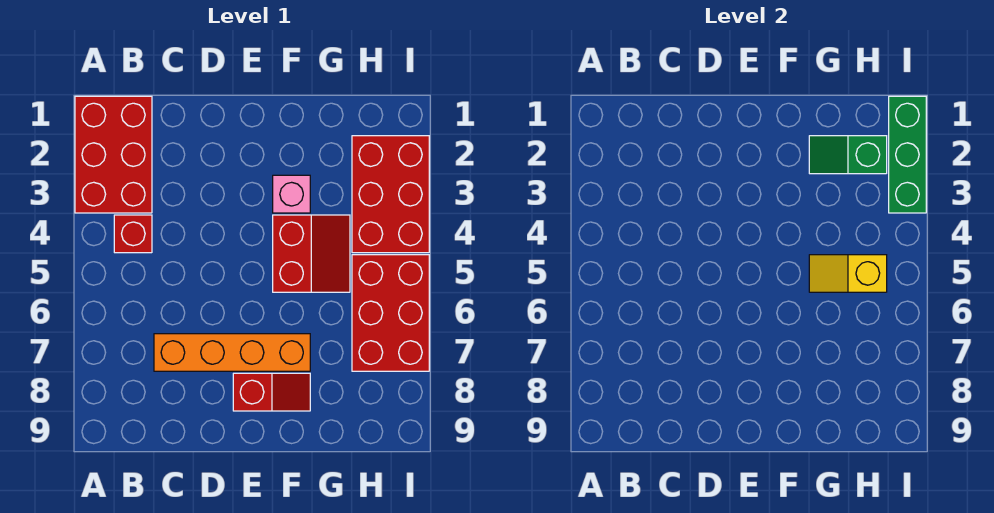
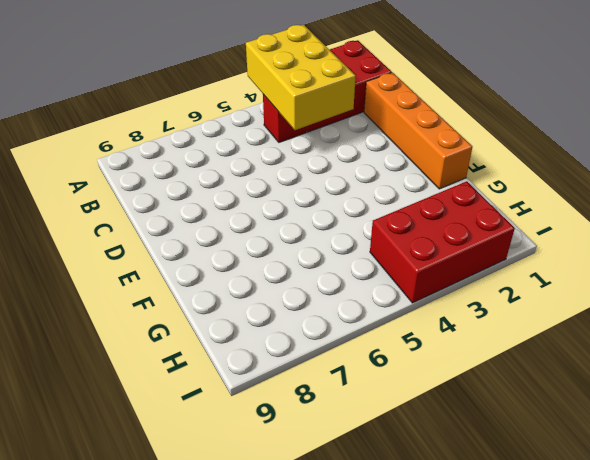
yellow brick A3:C4 level 2 -> none
orange brick C1:F1 level 1 -> orange brick C7:F7 level 1
none -> red slope E8:F8 level 1 top E
none -> pink brick F3 level 1

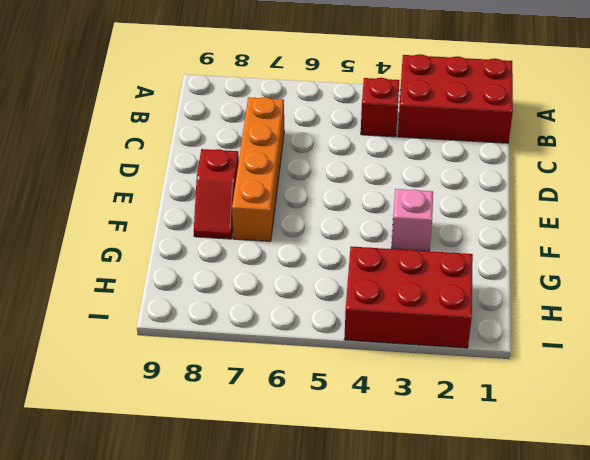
none -> red slope F4:G5 level 1 top F
none -> red brick H5:I7 level 1

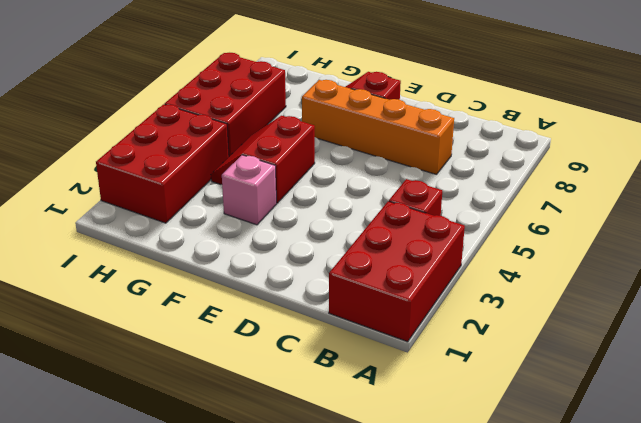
none -> green slope G2:H2 level 2 top H
none -> yellow slope G5:H5 level 2 top H

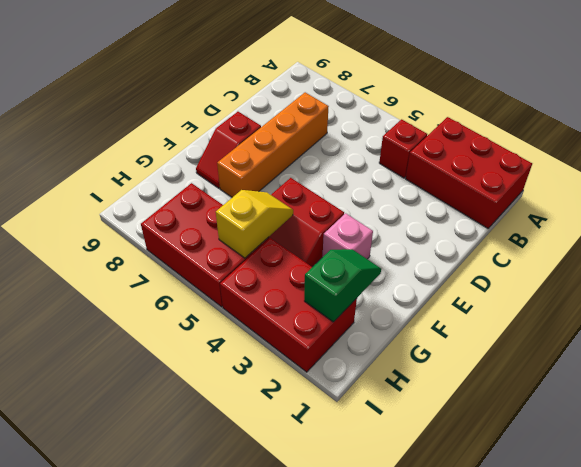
none -> green brick I1:I3 level 2

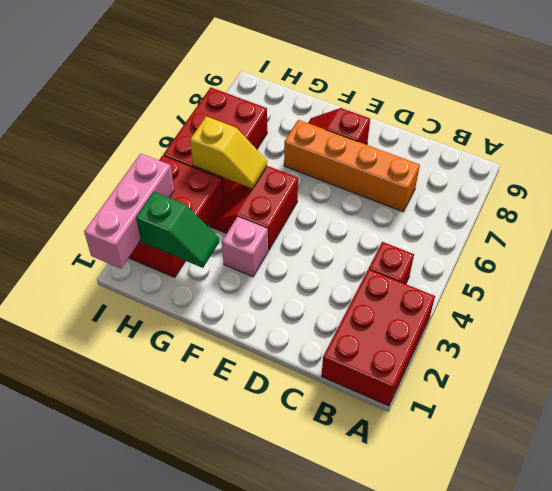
pink brick I1:I3 level 2 -> green brick I1:I3 level 2

